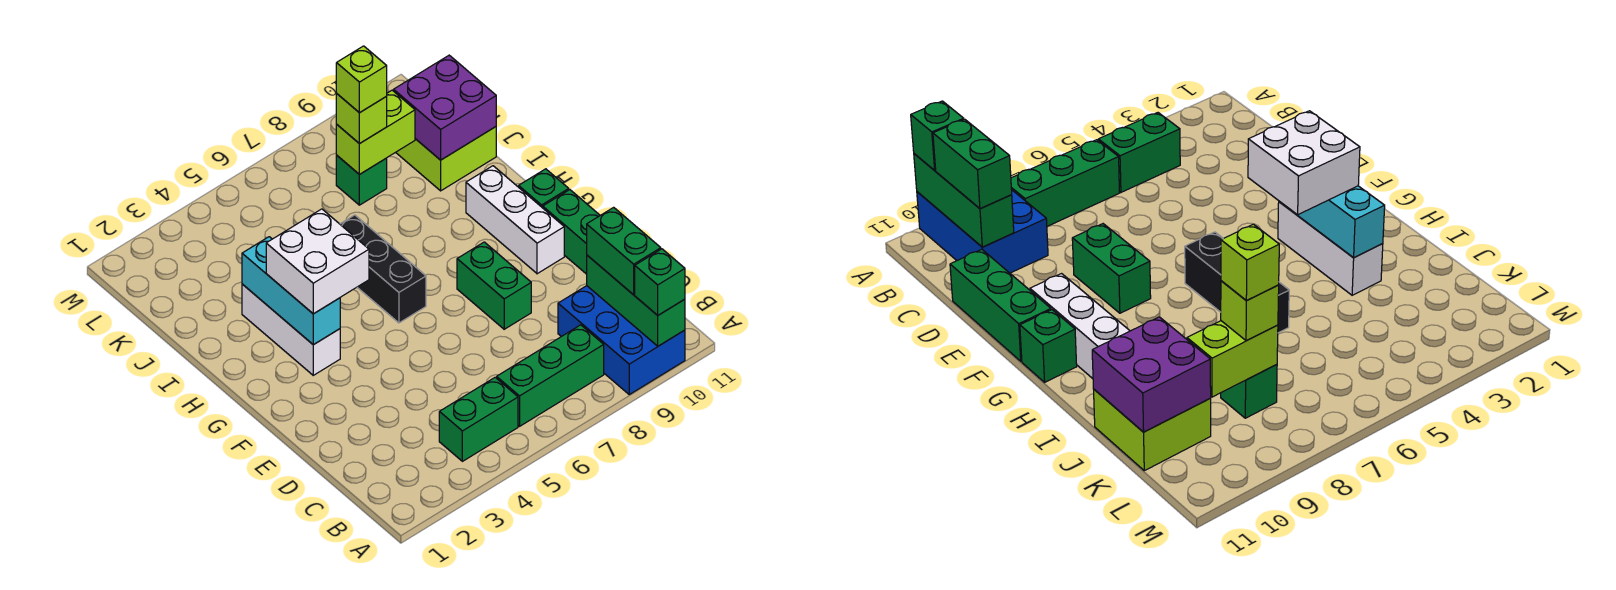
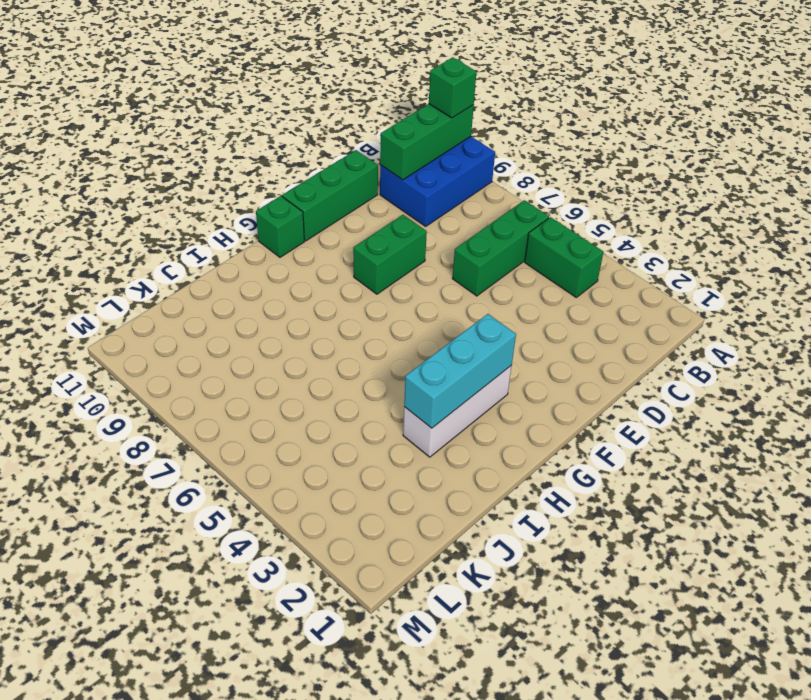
green brick B6:D6 level 1 -> green brick B6:B8 level 1
none -> white brick F10:H10 level 1
none -> black brick G6:I6 level 1
none -> lime brick J10:K11 level 1

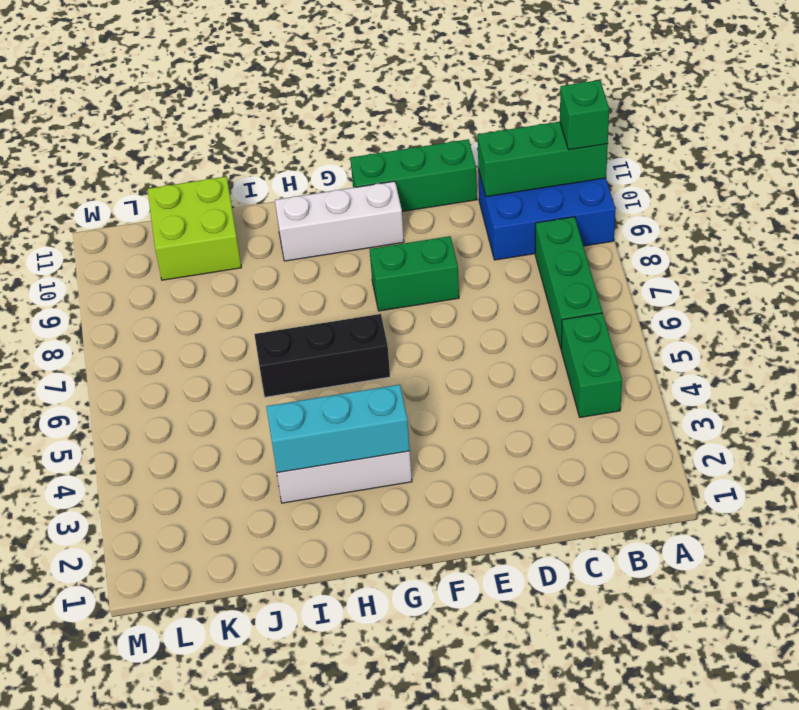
none -> green brick G11 level 1
none -> green brick K8 level 1
none -> purple brick J10:K11 level 2

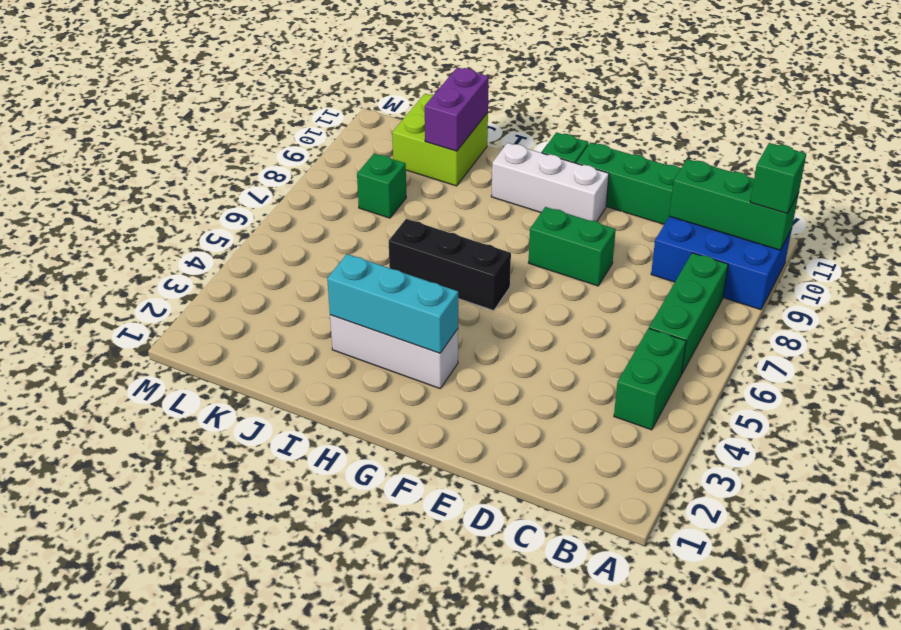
purple brick J10:J11 level 2 -> purple brick J10:K11 level 2
none -> lime brick K8:K9 level 2
none -> green brick B10:C10 level 3
none -> white brick G3:H4 level 3

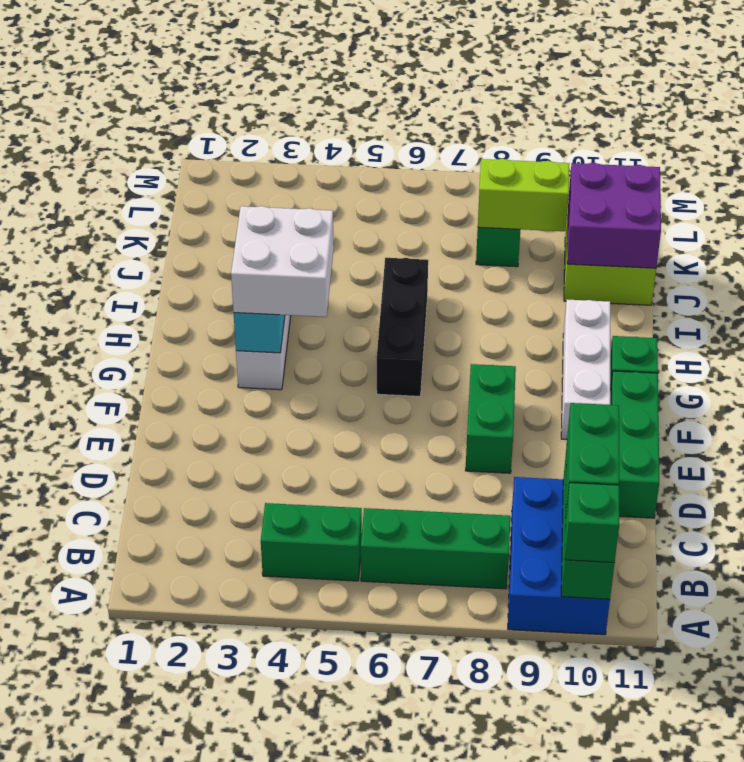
none -> lime brick K8 level 3
none -> lime brick K8 level 4

